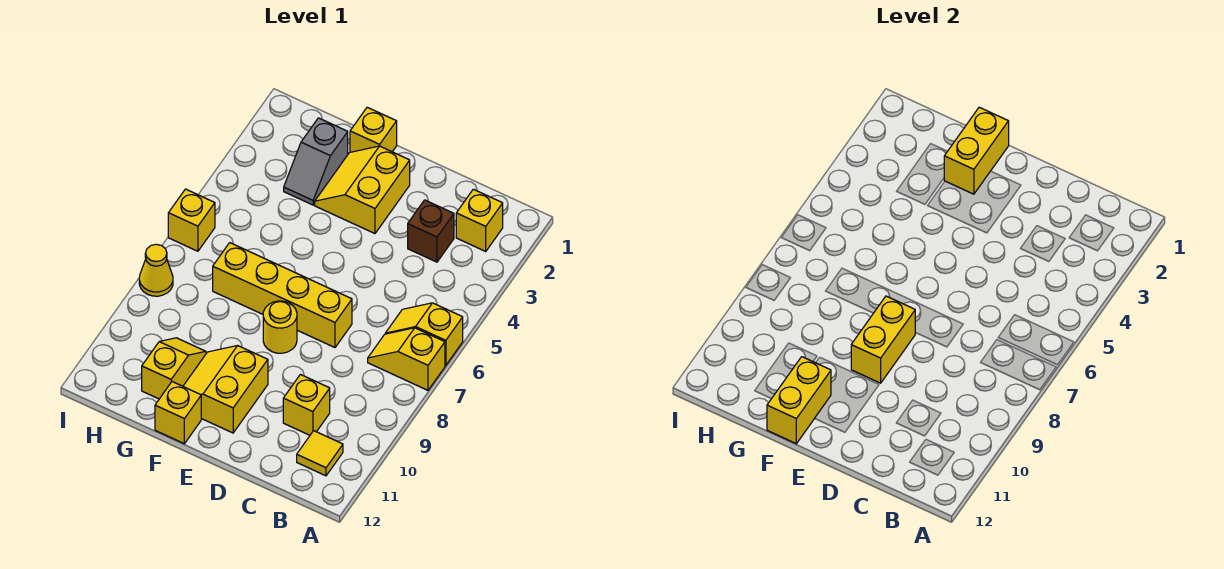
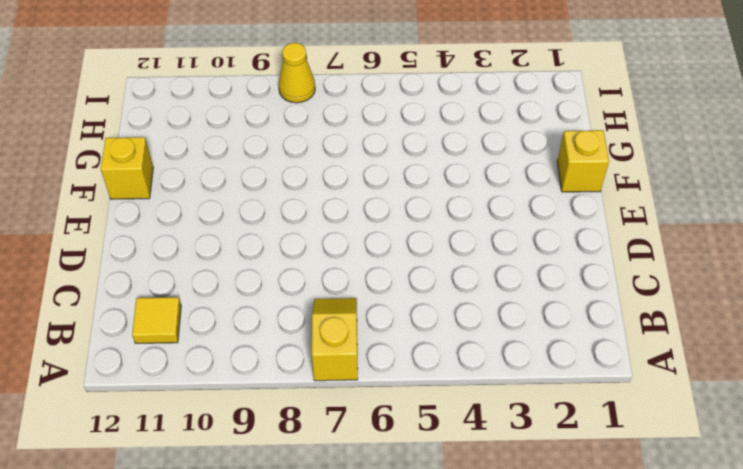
none -> yellow slope A6:B6 level 1 top A
none -> yellow brick B2 level 1
none -> brown brick C3 level 1

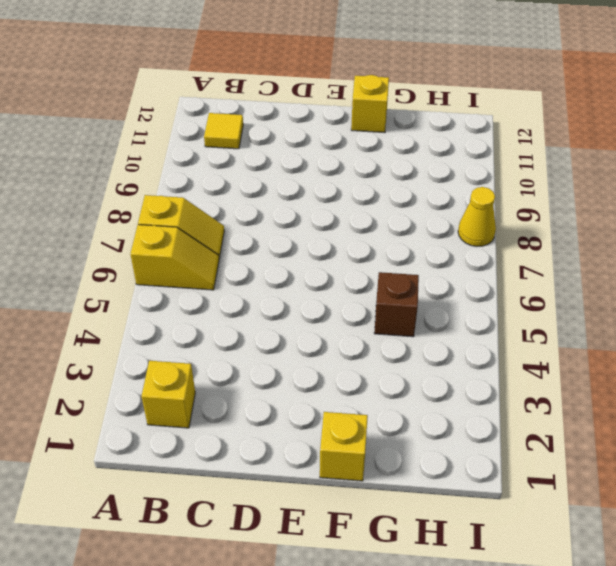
brown brick G5 level 1 -> brown brick C3 level 1
none -> yellow brick C10 level 1
none -> yellow brick D7:G7 level 1
none -> yellow slope E2:F3 level 1 top E

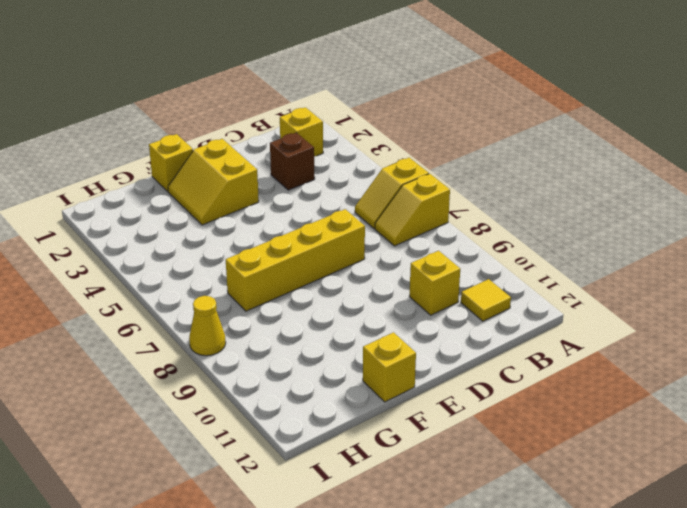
none -> yellow round brick E8 level 1
none -> yellow slope E10:F11 level 1 top E
none -> grey slope G2:G3 level 1 top 2

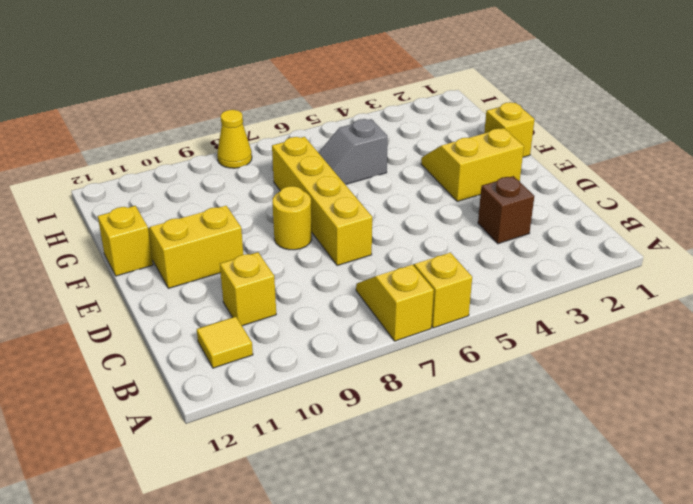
grey slope G5:G6 level 1 top 5 -> grey slope G2:G3 level 1 top 2
none -> yellow brick B2 level 1
none -> yellow slope G10:G11 level 1 top 11
none -> yellow brick I6 level 1

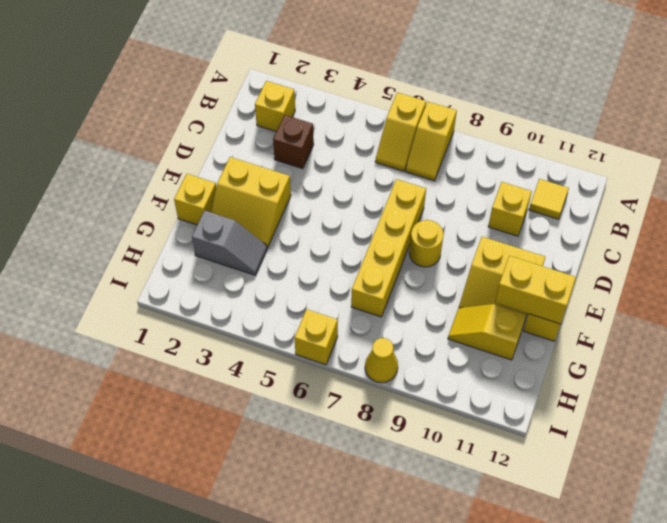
none -> yellow brick E8:E9 level 2
none -> yellow brick F1:F2 level 2

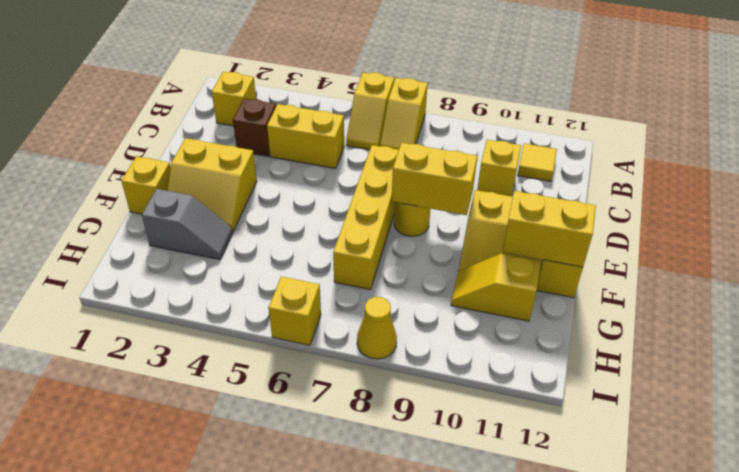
yellow brick C4:C5 level 1 -> yellow brick F1:F2 level 2

